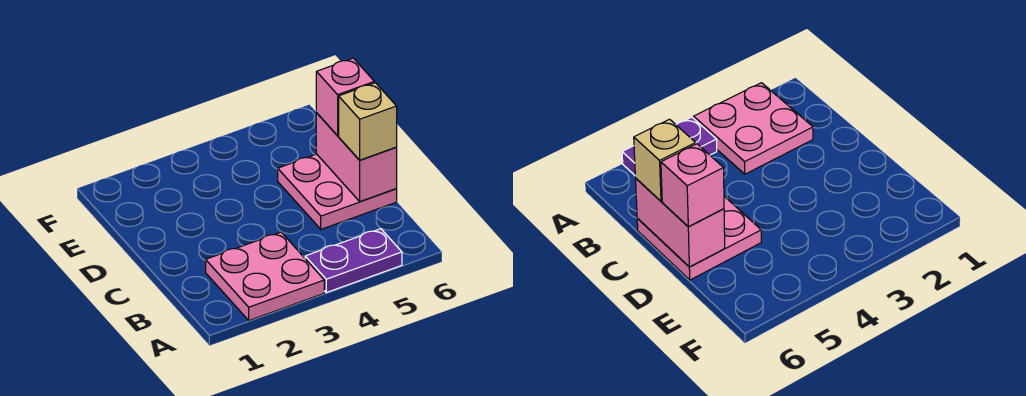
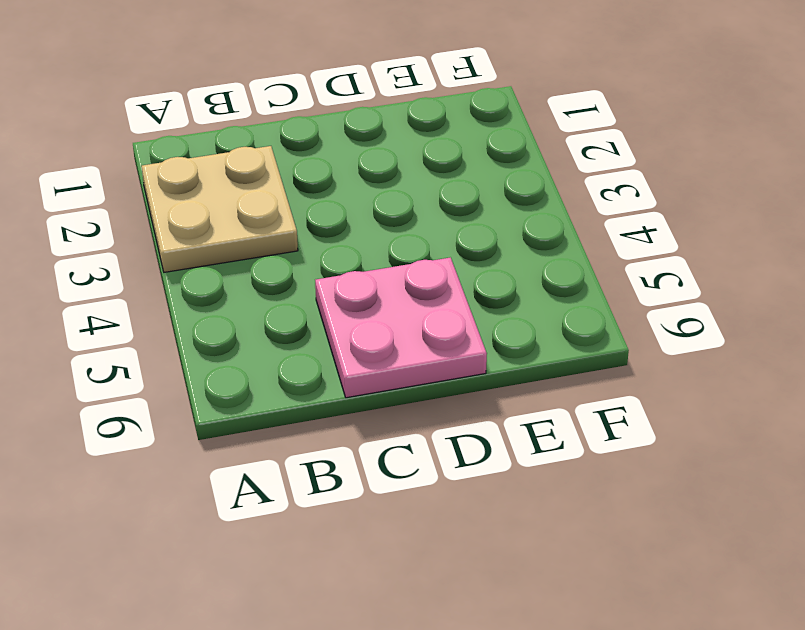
tan plate A2:B3 level 1 -> pink plate A2:B3 level 1
none -> purple plate A4:A5 level 1
none -> pink brick C6:D6 level 2

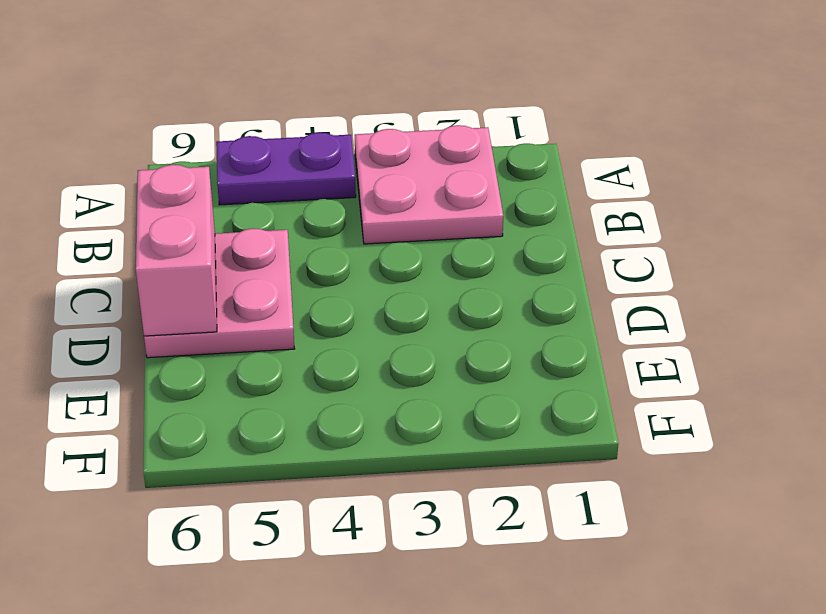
none -> tan brick C6 level 3
none -> pink brick D6 level 3

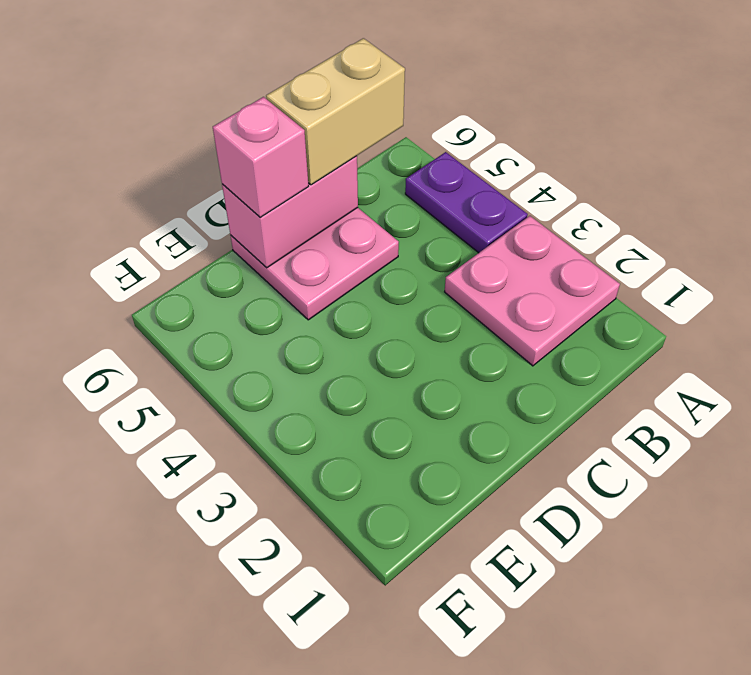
tan brick B6:C6 level 3 -> tan brick C6 level 3

